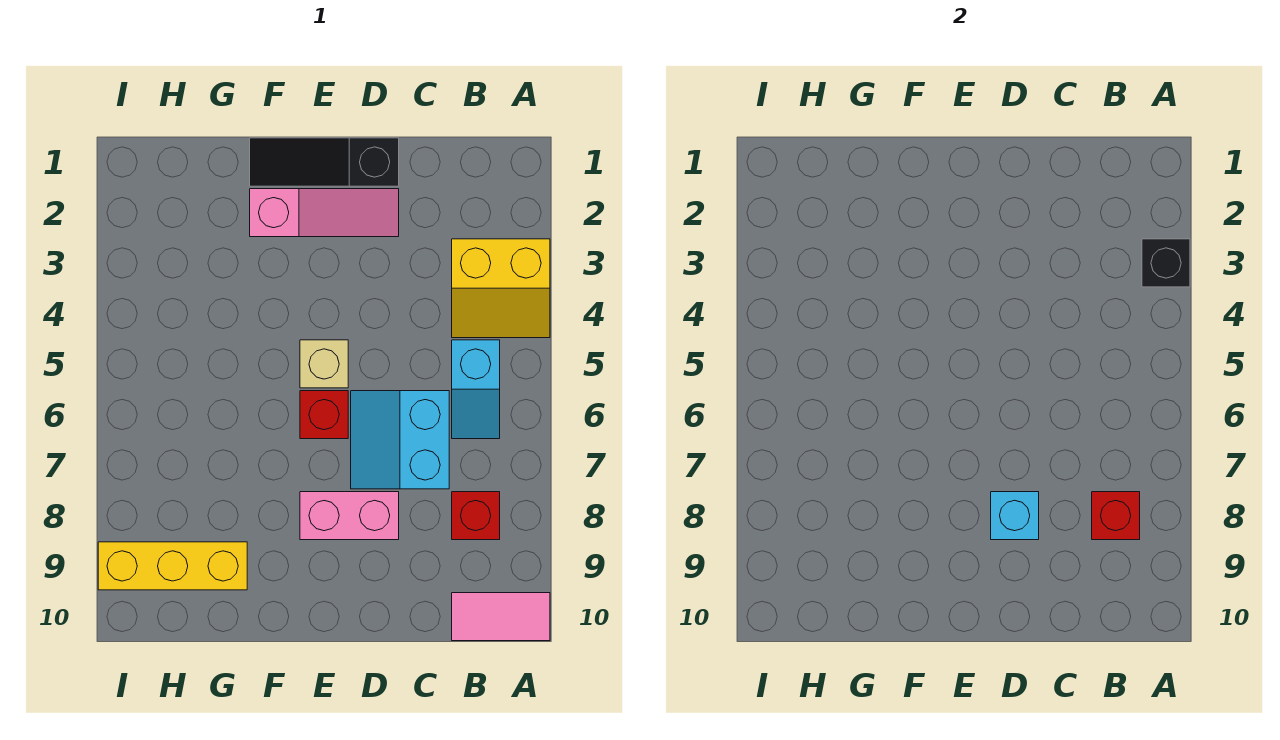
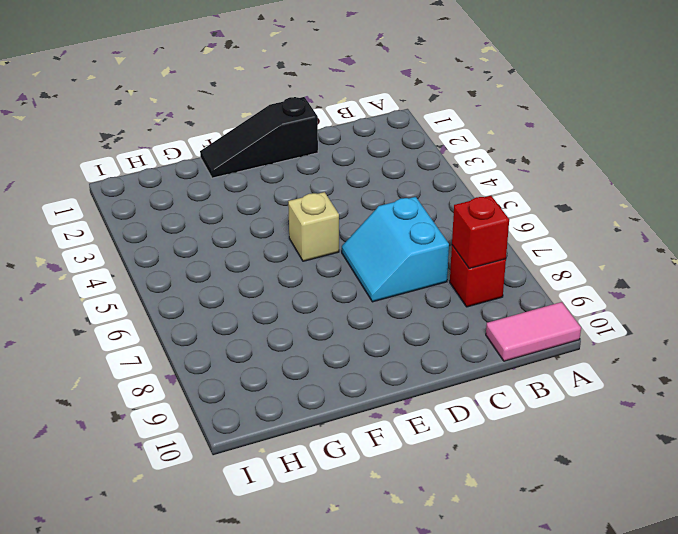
none -> yellow slope A3:B4 level 1 top 3
none -> cyan slope B5:B6 level 1 top 5
none -> pink slope D2:F2 level 1 top F

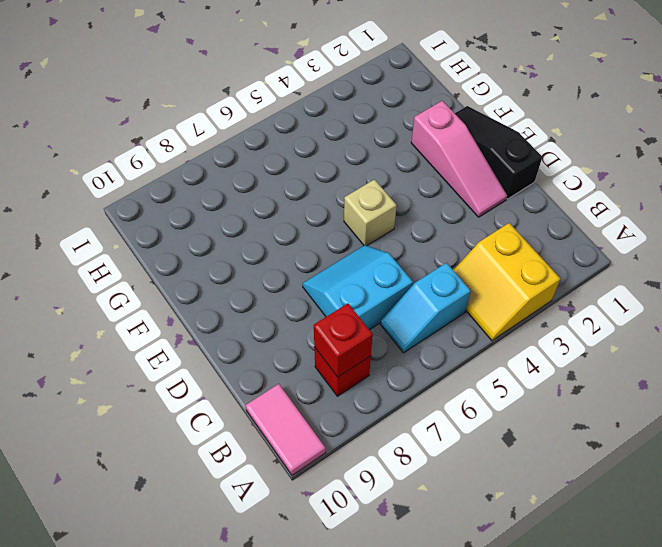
none -> pink brick D8:E8 level 1
none -> red brick E6 level 1
none -> yellow brick G9:I9 level 1

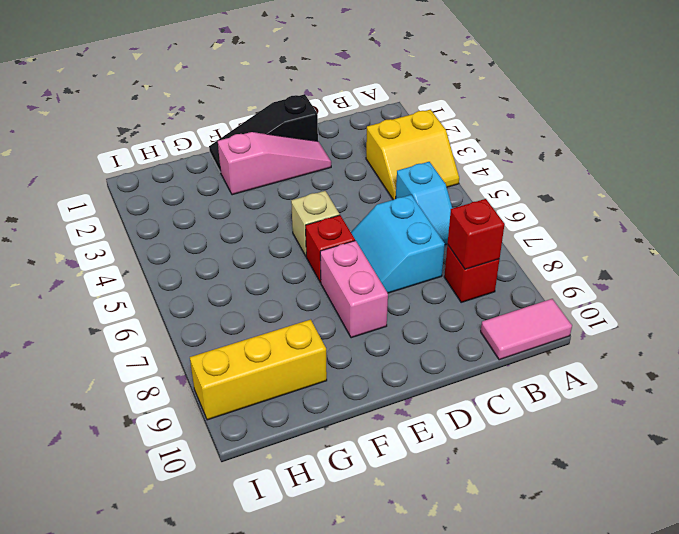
pink brick E7:E8 level 1 -> pink brick D8:E8 level 1
none -> black brick A3 level 2
none -> cyan brick D8 level 2

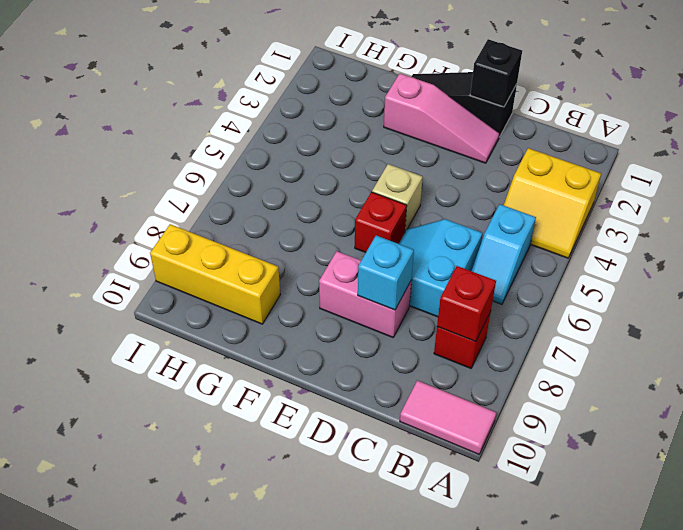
black brick D1 level 2 -> black brick A3 level 2

